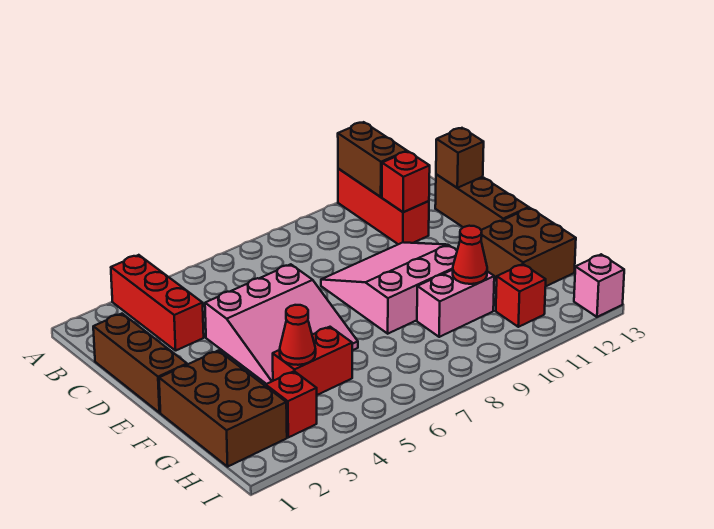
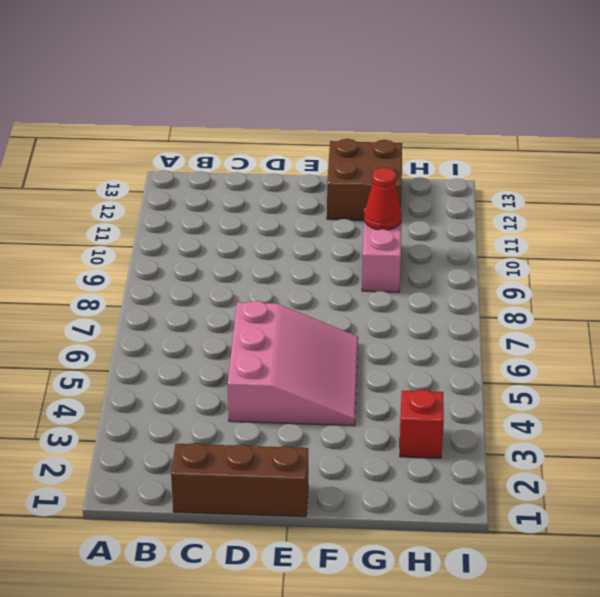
none -> red brick A3:C3 level 1
none -> red brick A11:C11 level 1
none -> brown brick C13:E13 level 1

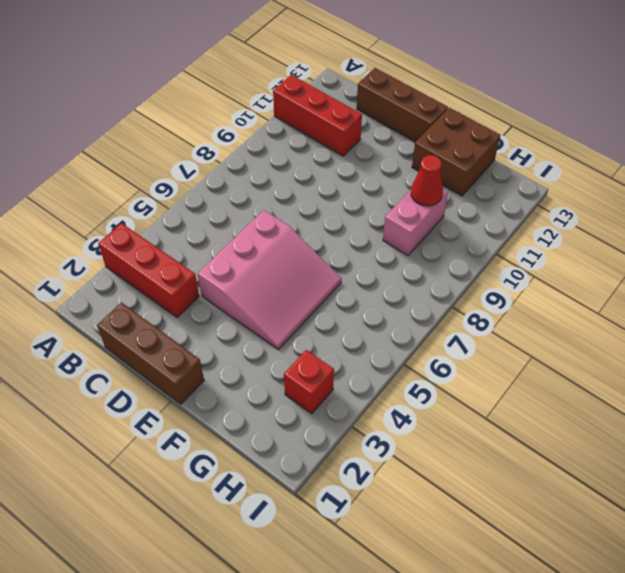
none -> pink slope D8:F10 level 1 top F
none -> brown brick F1:H2 level 1
none -> red brick G4:G5 level 1

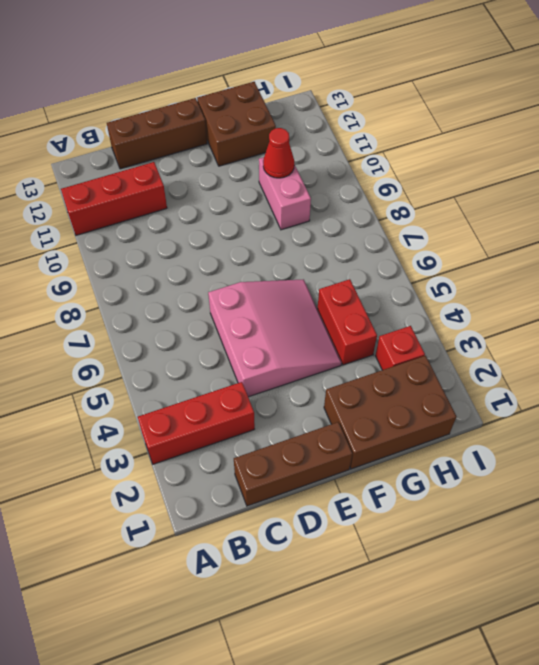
none -> pink slope D8:F10 level 1 top F
none -> red brick H11 level 1
none -> pink brick I13 level 1

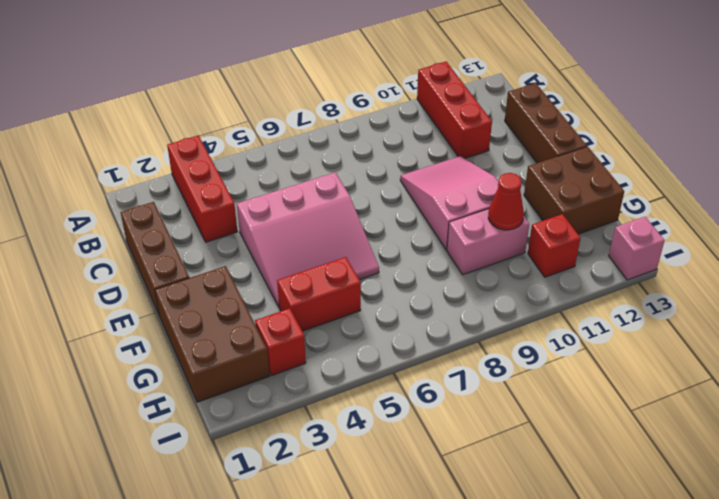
pink slope D9:F10 level 1 top F -> pink slope D8:F10 level 1 top F
none -> brown brick A11:B11 level 2
none -> red brick C11 level 2
none -> brown brick C13 level 2

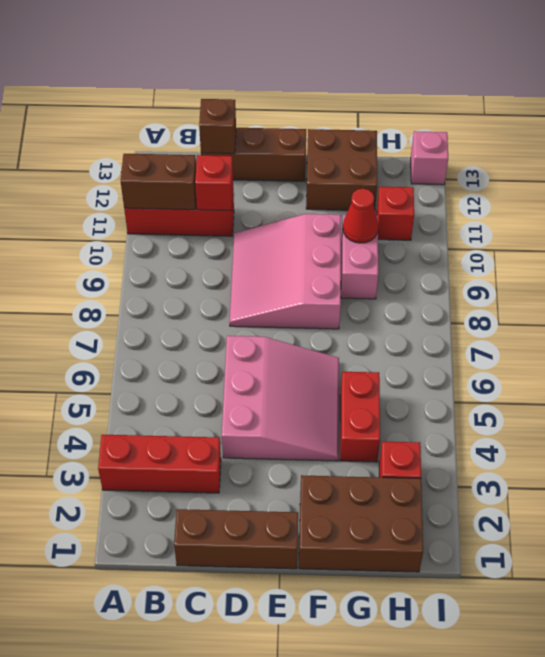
none -> red cone G4 level 2

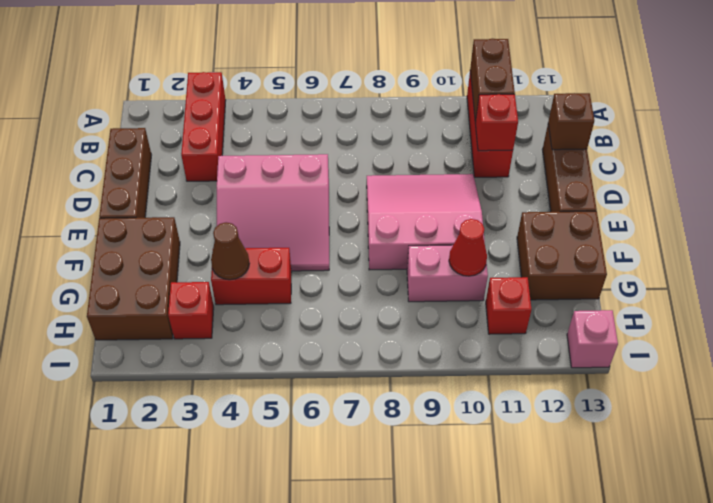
brown cone G4 level 2 -> red cone G4 level 2

